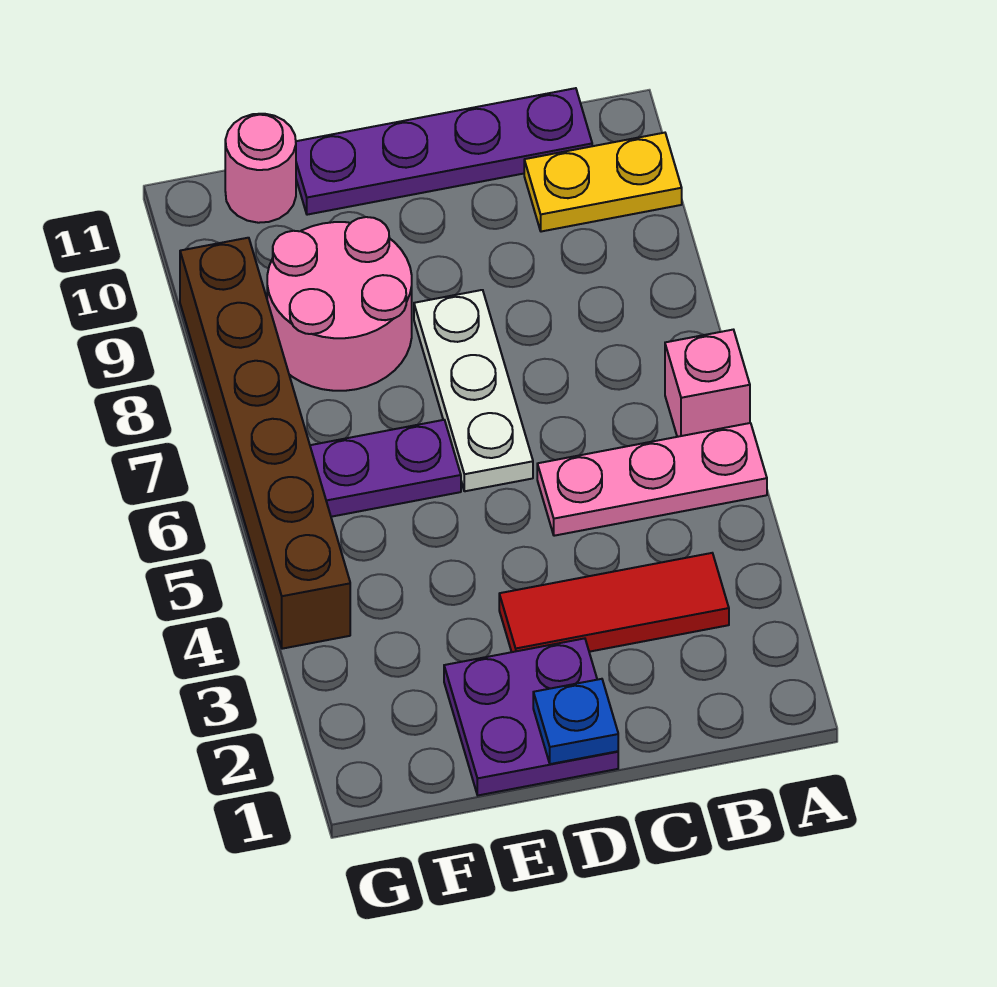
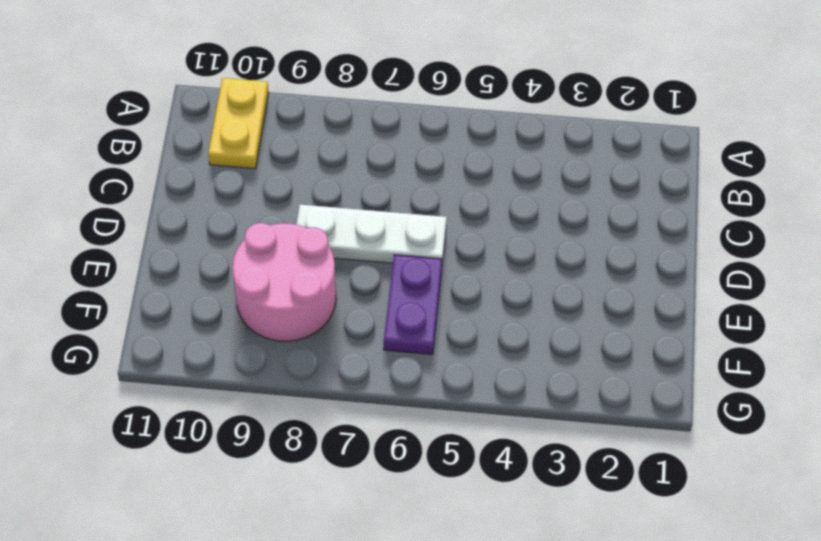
none -> pink plate A5:C5 level 1
none -> pink brick A6 level 1
none -> red tile B3:D3 level 1

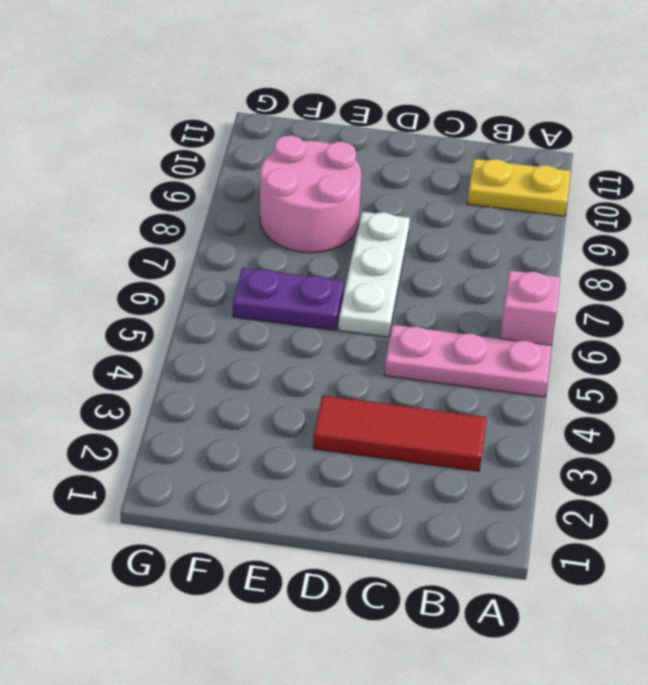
none -> purple plate B11:E11 level 1
none -> purple plate D1:E2 level 1
none -> pink round brick F11 level 1

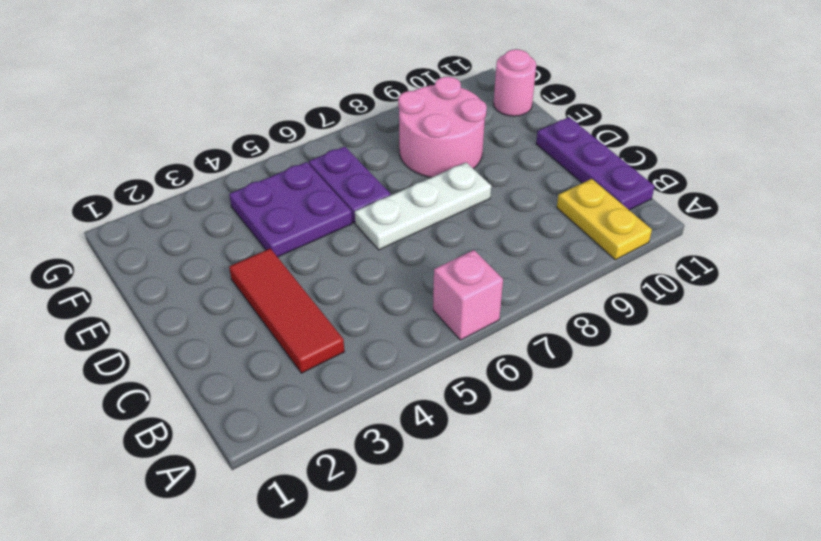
purple plate B11:D11 level 1 -> purple plate B11:E11 level 1
purple plate E4:F5 level 1 -> purple plate D1:E2 level 1
none -> pink plate A5:C5 level 1
none -> brown brick G4:G9 level 1
none -> blue plate D1 level 2

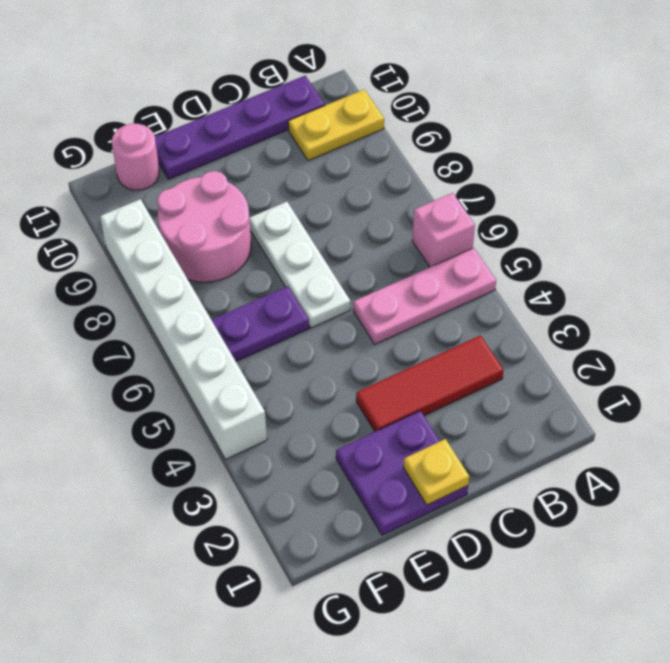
yellow plate D1 level 2 -> blue plate D1 level 2
white brick G4:G9 level 1 -> brown brick G4:G9 level 1

